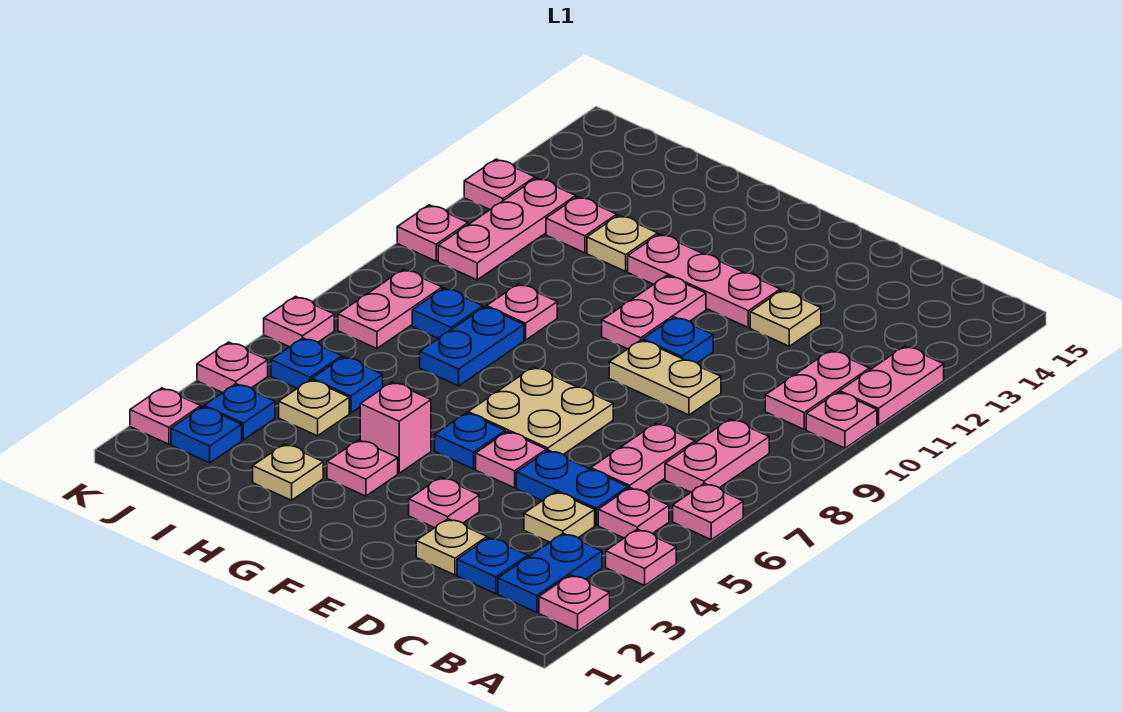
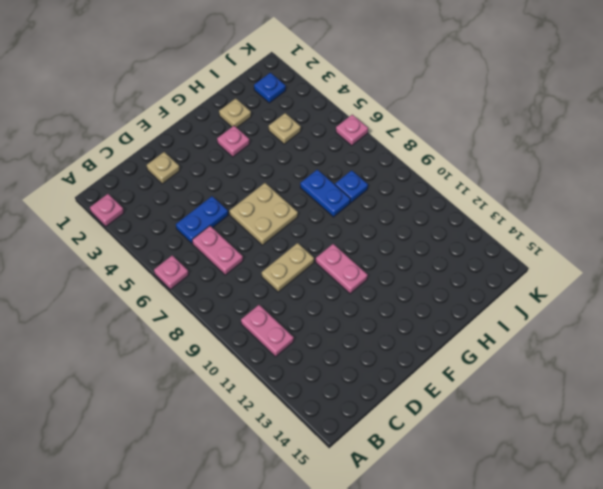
none -> pink plate A4 level 1
none -> pink plate A10 level 1
none -> pink plate A11:A12 level 1
none -> blue plate B2:B3 level 1

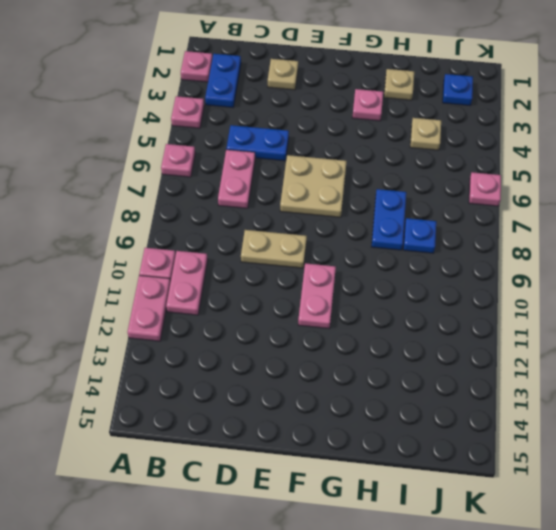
none -> pink plate B5 level 1
none -> pink plate B7:B8 level 1
none -> blue plate C2 level 1
none -> tan plate C4 level 1

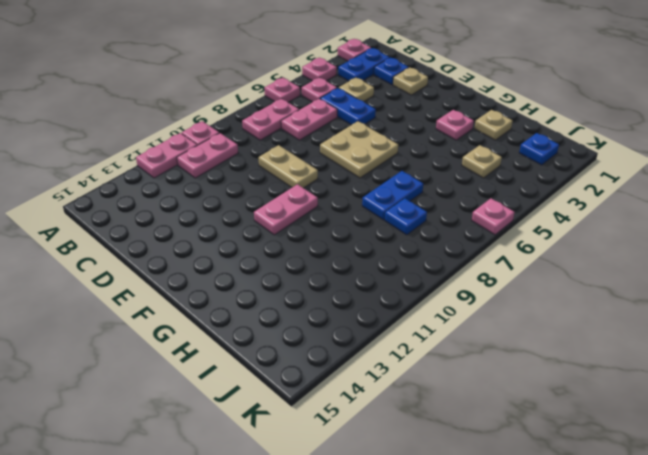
none -> tan plate D12 level 1
none -> pink plate E3 level 1
none -> pink plate E5 level 1
none -> blue plate E10 level 1

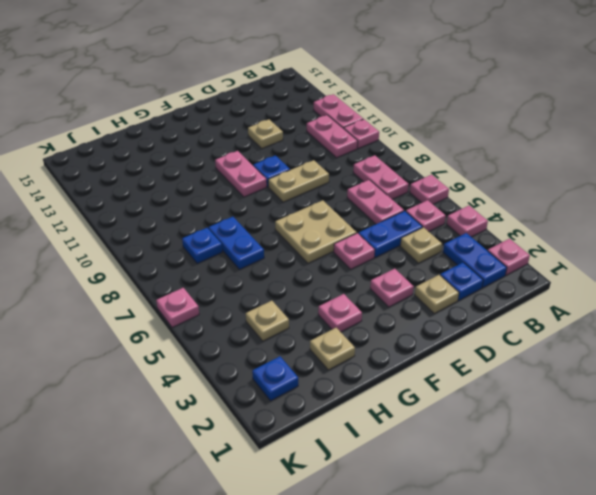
none -> pink plate E12:G12 level 1
none -> blue plate F5 level 1
none -> pink brick G4 level 1
none -> pink plate H9 level 1

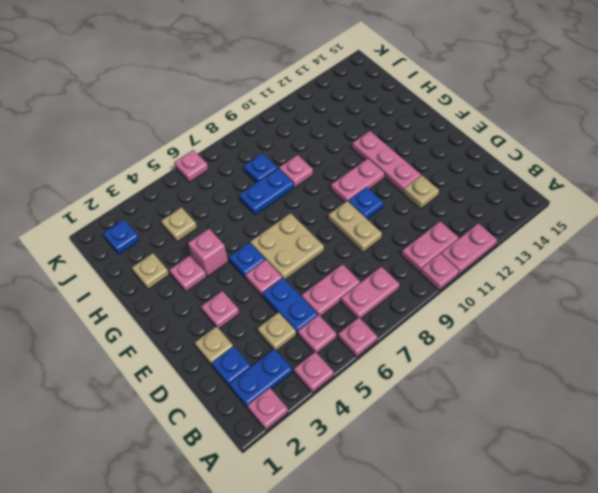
none -> tan plate H12 level 1
none -> blue plate I5 level 1
none -> pink plate I12 level 1
none -> blue plate J3 level 1

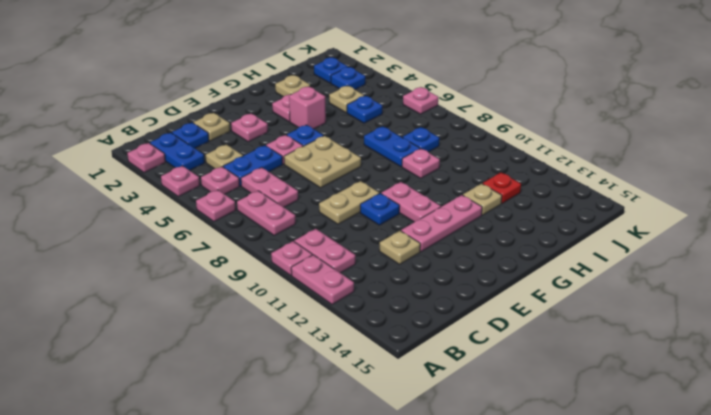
red plate I12 level 1 -> pink plate I12 level 1
none -> blue plate J5 level 1
none -> pink plate J7:J8 level 1
none -> pink plate J10:J12 level 1
none -> pink plate K2 level 1

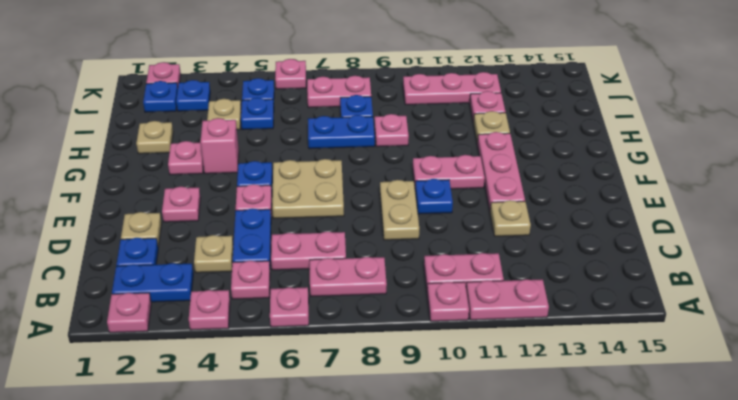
none -> pink plate K4 level 1
none -> pink plate K10 level 1
none -> pink plate K12 level 1

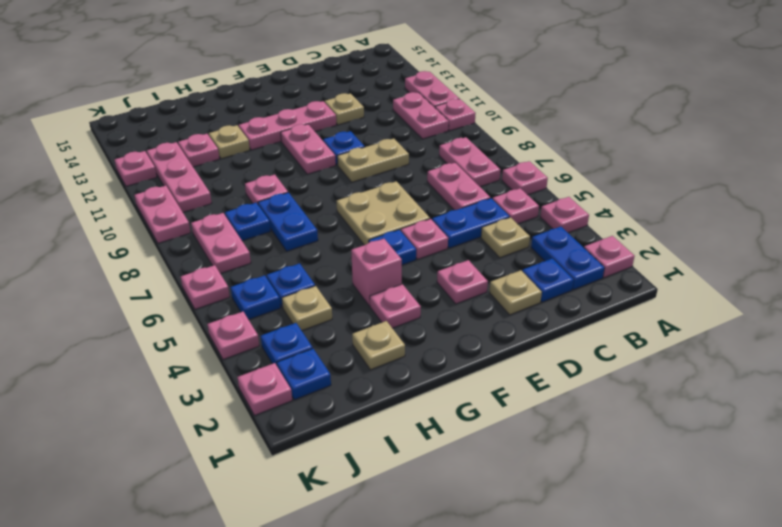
pink plate K9:K10 level 1 -> pink plate K10 level 1

